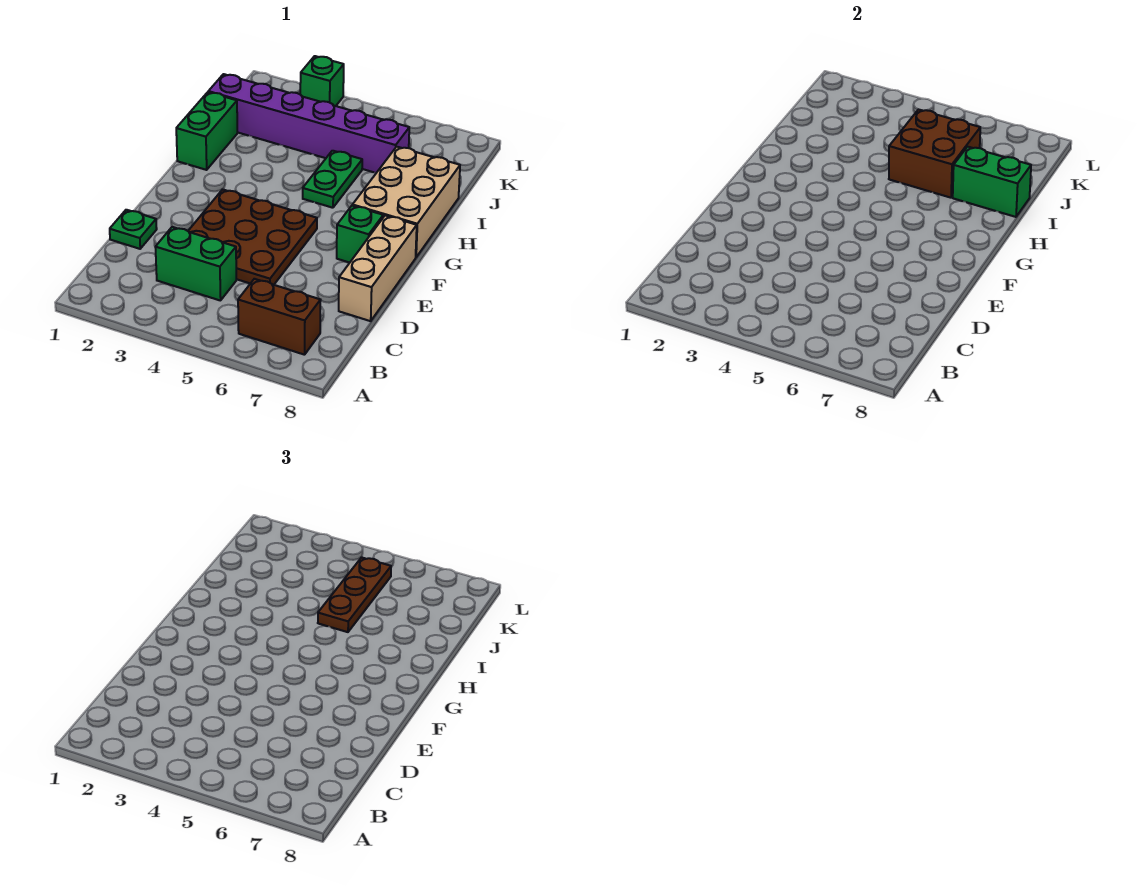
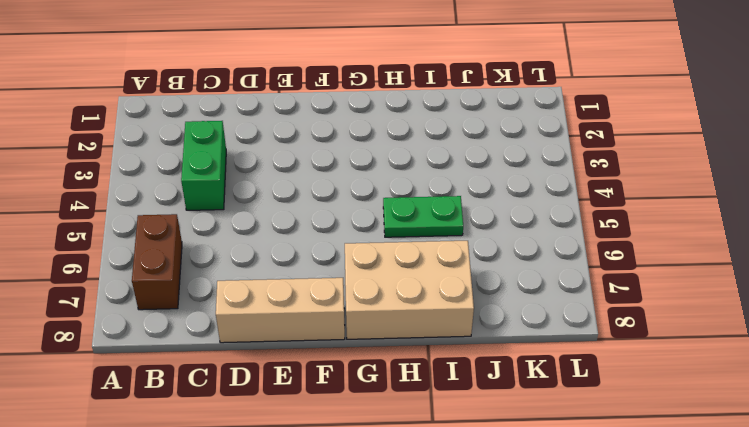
none -> green plate D1 level 1
none -> brown plate D3:F5 level 1
none -> green brick F7 level 1

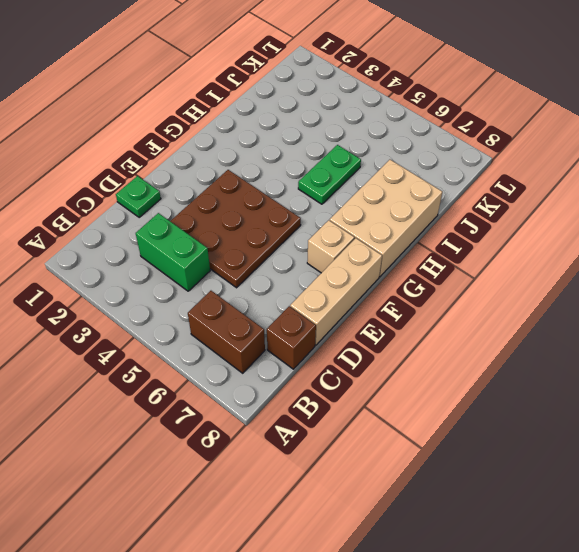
brown brick C8 level 1 -> none
tan brick F7 level 1 -> green brick F7 level 1
none -> green brick H1:I1 level 1
none -> purple brick J1:J6 level 1
none -> green brick L3 level 1

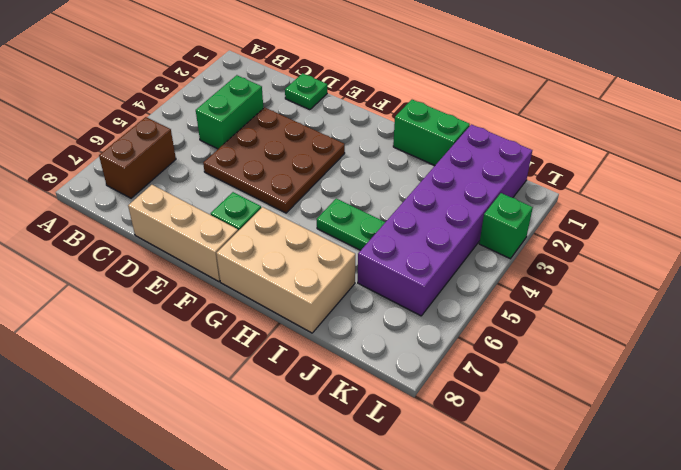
purple brick J1:K6 level 1 -> purple brick J1:J6 level 1
none -> brown brick I5:J6 level 2
none -> green brick I7:I8 level 2
none -> brown plate I5:K5 level 3

